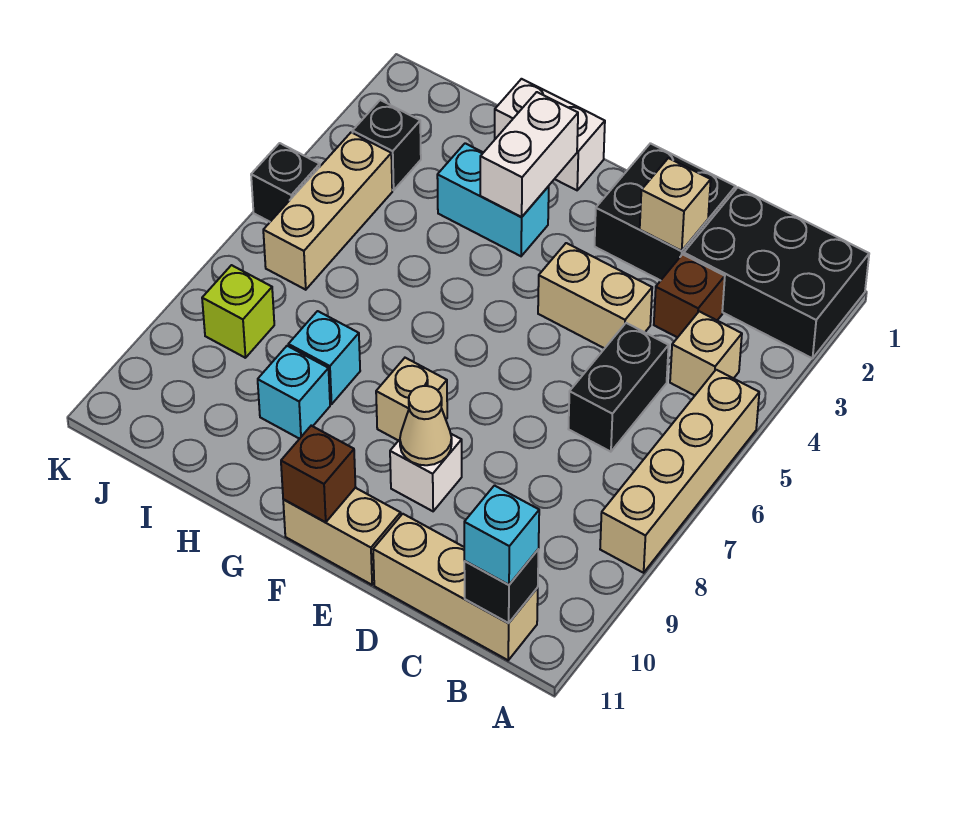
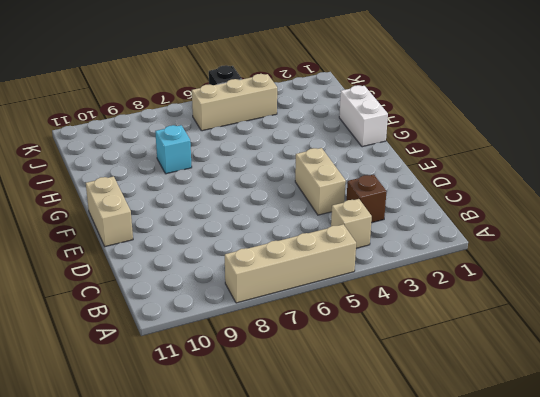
none -> black brick A1:C2 level 1
none -> tan brick B11:D11 level 1
none -> black brick C5:C6 level 1

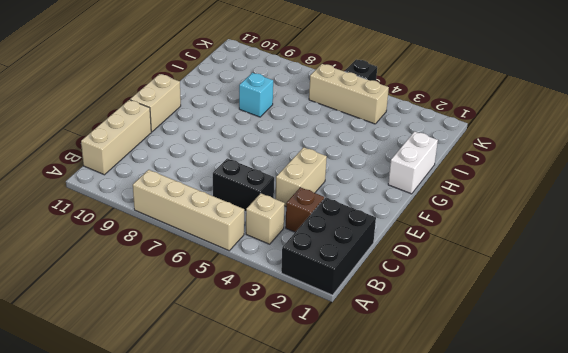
none -> black brick D1:E2 level 1
none -> white brick E9 level 1
none -> tan brick F8 level 1

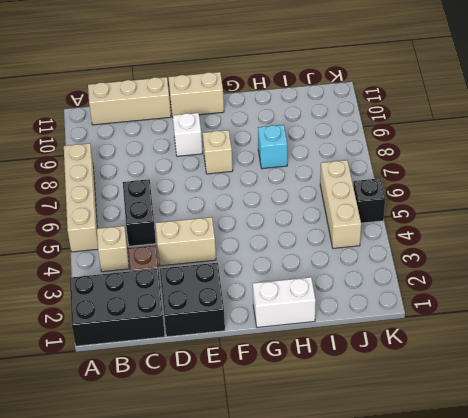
none -> cyan brick G3:H3 level 1
none -> cyan brick H9 level 1
none -> black brick J3 level 1

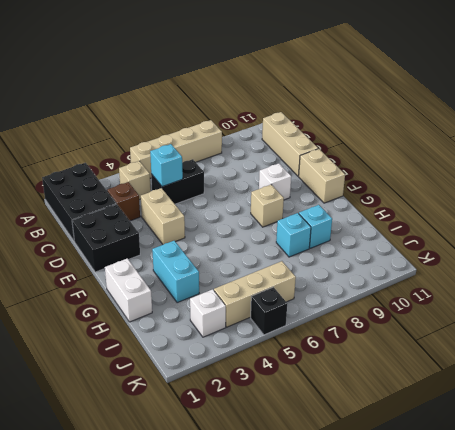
cyan brick C5 level 2 -> cyan brick B11 level 3
white brick J3 level 1 -> black brick J3 level 1
none -> lime brick J8 level 1
none -> black brick B11 level 2
none -> tan brick D2 level 2

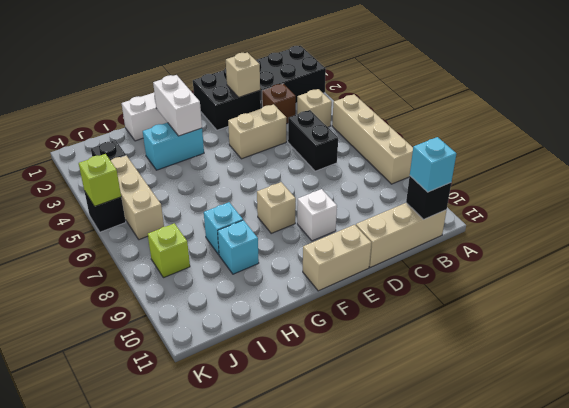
lime brick K5 level 2 -> none
none -> tan cone E9 level 2
none -> brown brick F11 level 2

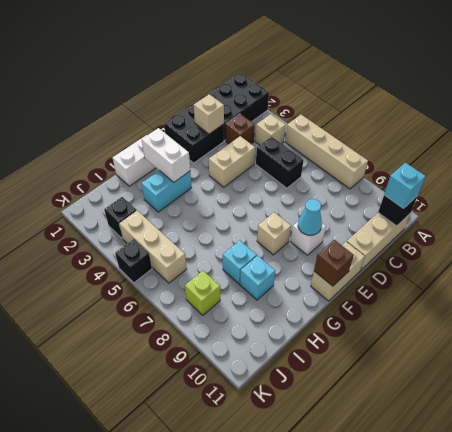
cyan cone E9 level 2 -> tan cone E9 level 2

